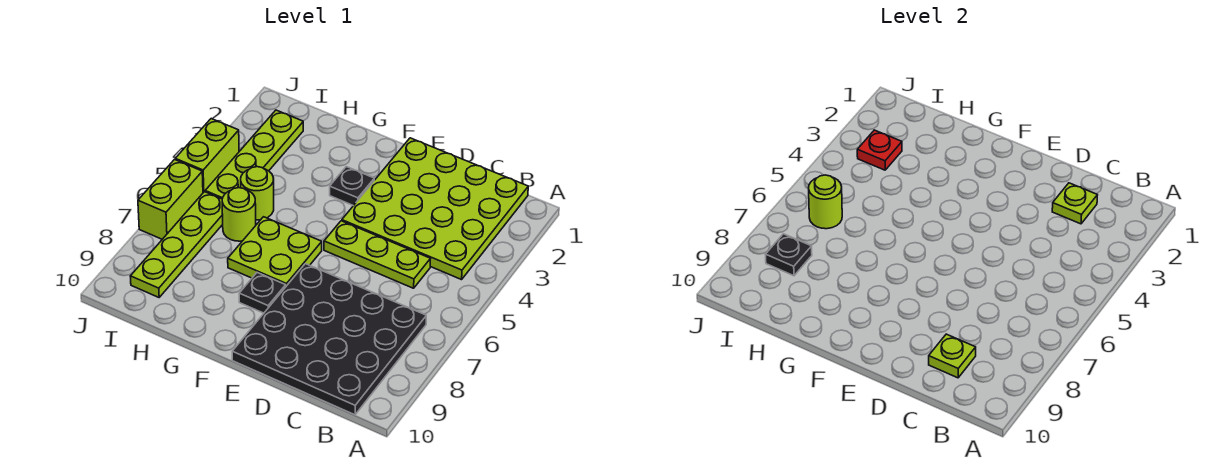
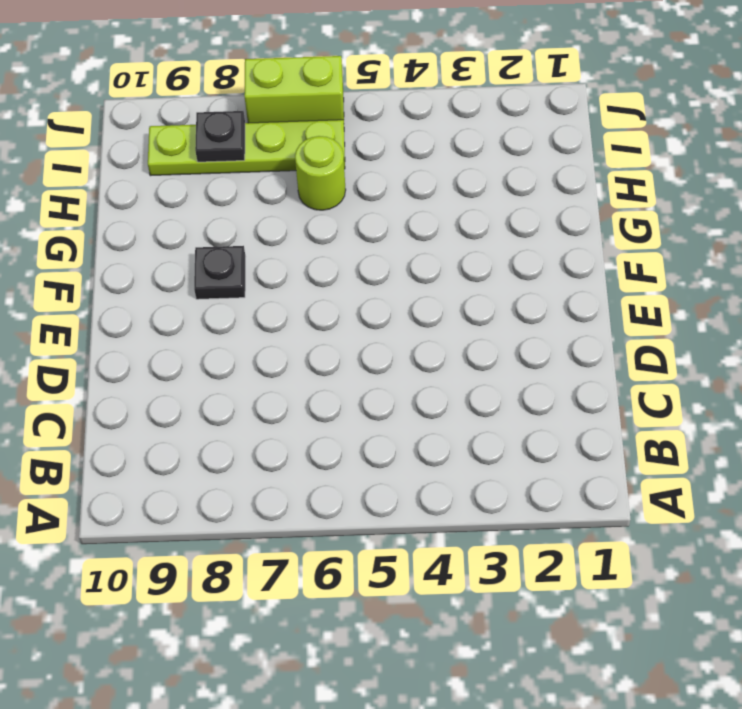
none -> lime plate B1:E4 level 1
none -> black plate B7:E10 level 1
none -> lime plate C5:E5 level 1

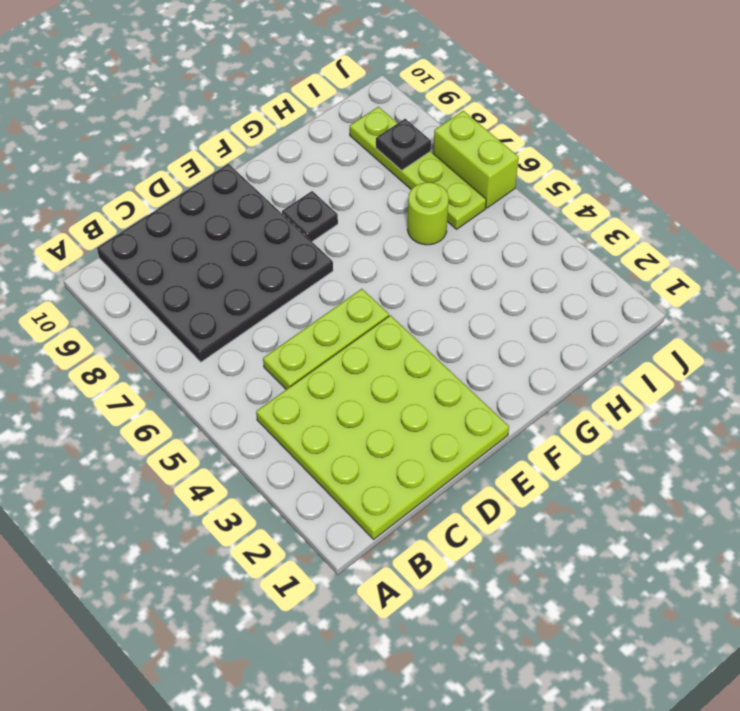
none -> black plate F3 level 1
none -> lime plate F6:G7 level 1
none -> lime round brick H5 level 1

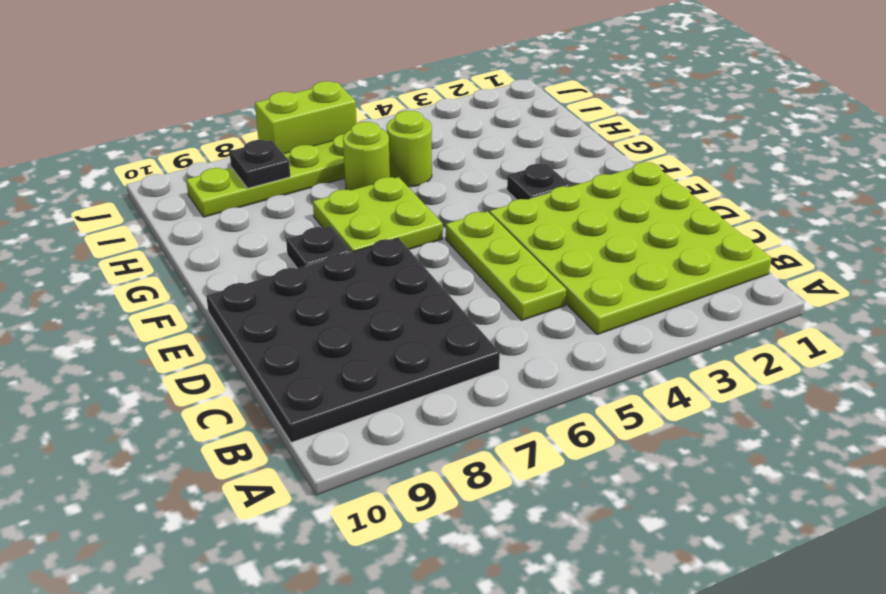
none -> lime plate I2:I5 level 1
none -> lime brick J4:J5 level 1
none -> lime plate C2 level 2

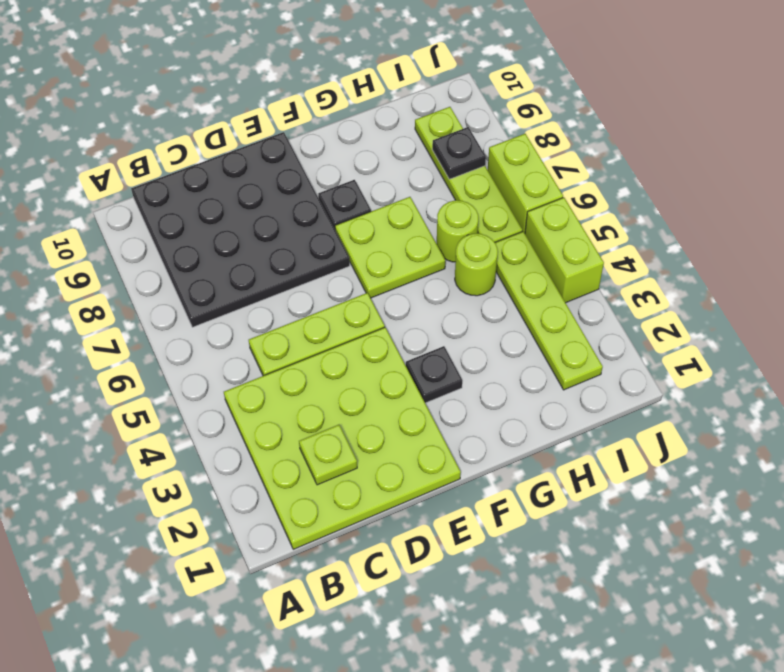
none -> lime plate C9 level 2
none -> red plate I3 level 2
none -> lime round brick I6 level 2

